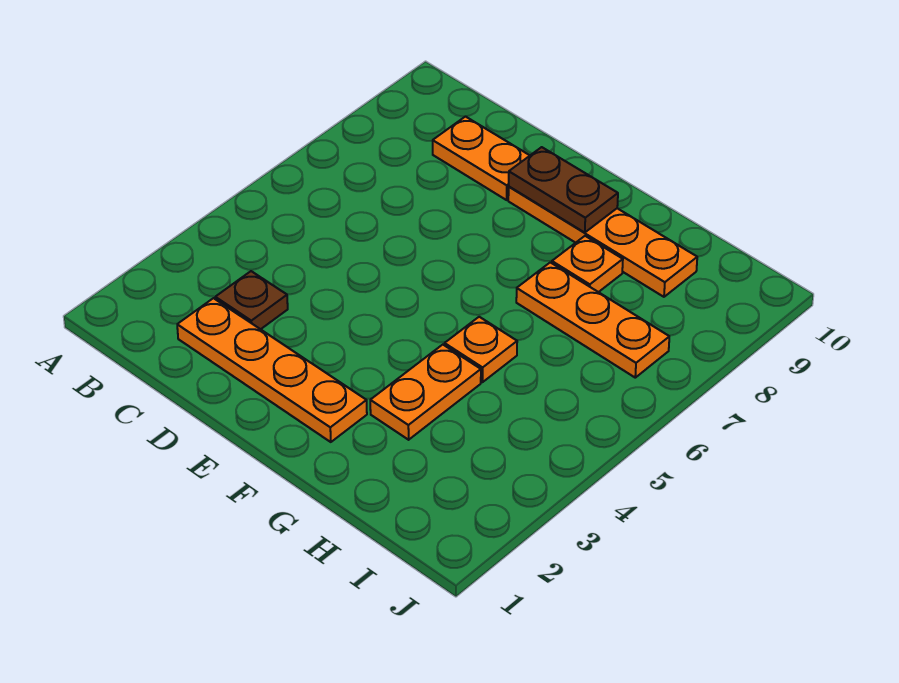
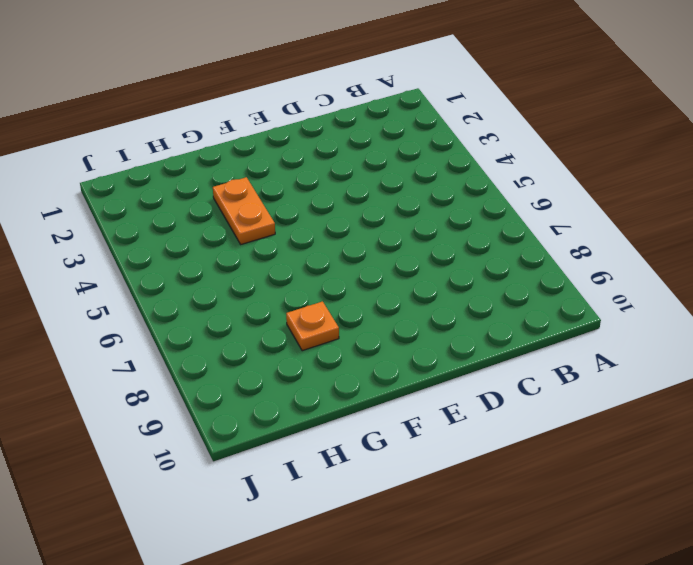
none -> orange plate C2:F2 level 1
none -> brown plate C3 level 1

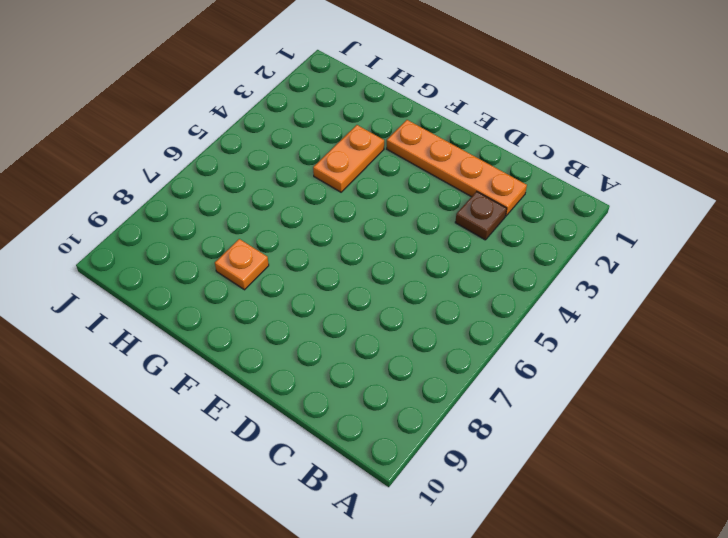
none -> orange plate C9:D9 level 1
none -> orange plate E9:H9 level 1

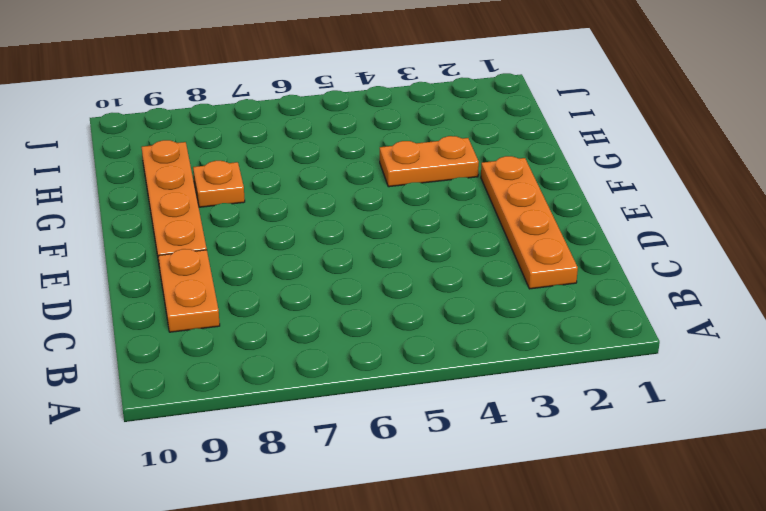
none -> brown plate C3 level 1
none -> orange plate G5 level 1

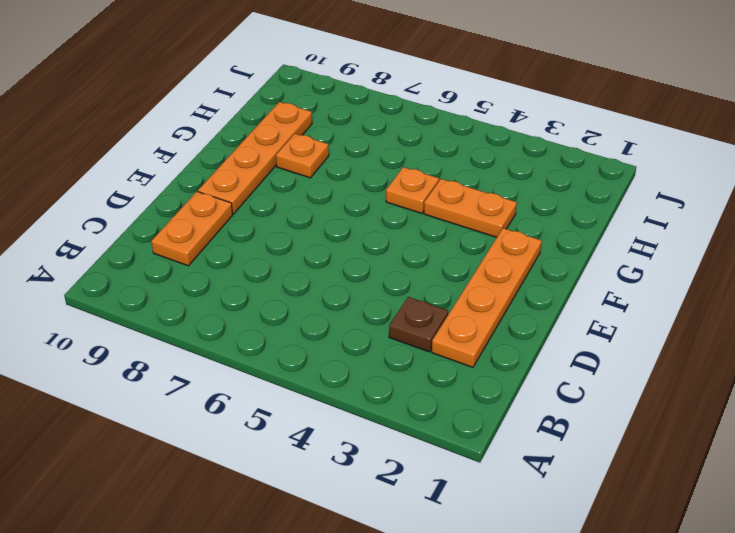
none -> orange plate G7:I7 level 1
none -> brown plate E9:F9 level 2

